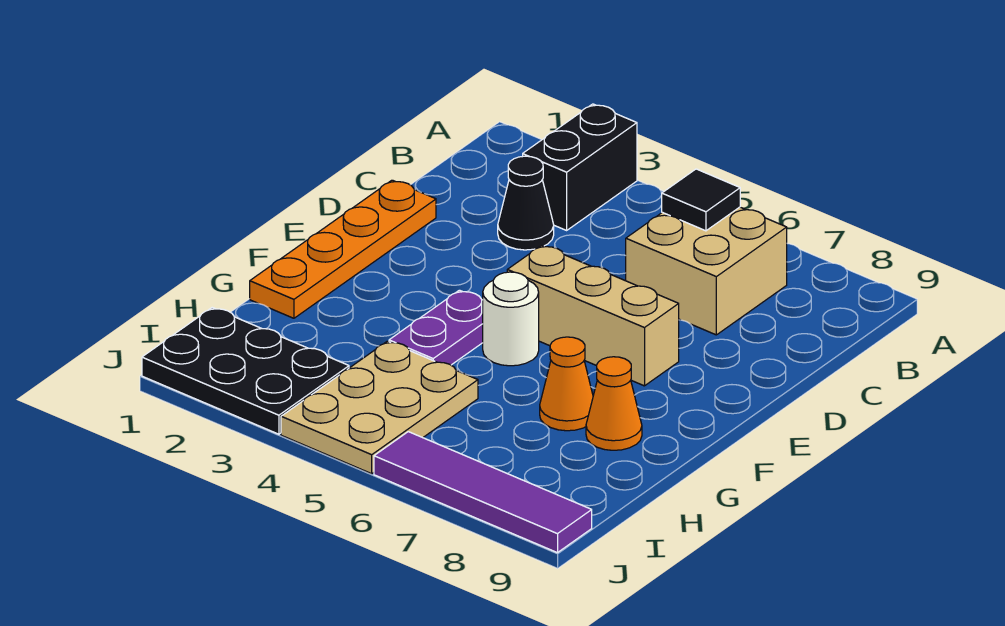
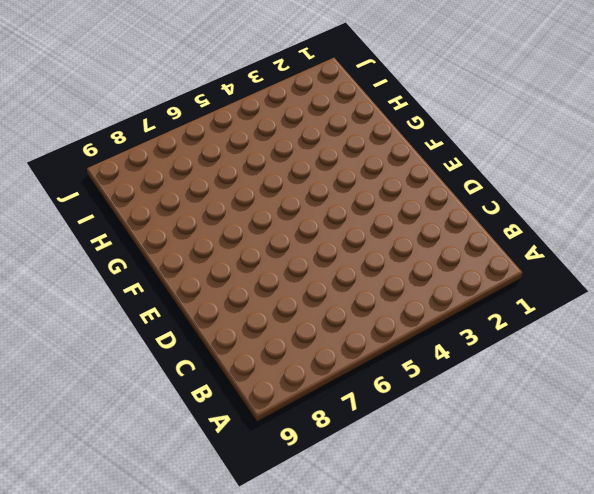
none -> black brick A3:B3 level 1
none -> tan brick B6:C7 level 1
none -> black cone C3 level 1

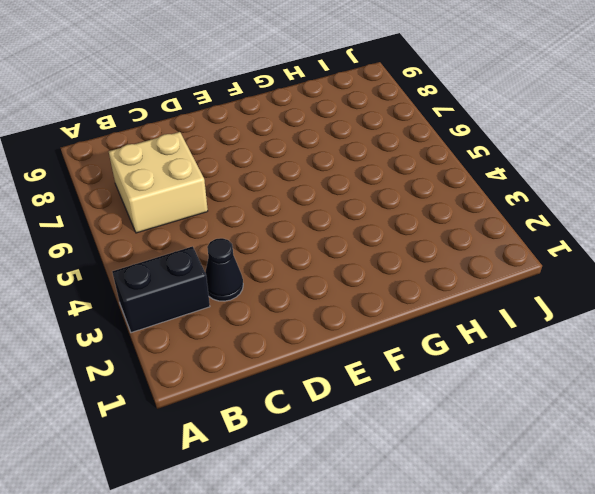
none -> orange plate D1:G1 level 1
none -> tan brick E5:E7 level 1
none -> purple plate F4:G4 level 1

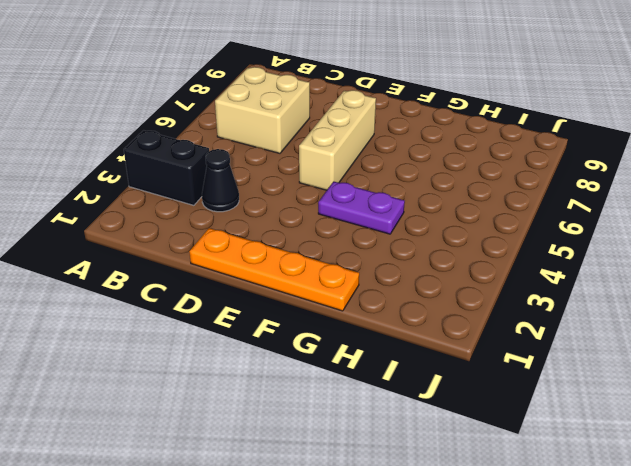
none -> white round brick F5 level 1
none -> orange cone G7 level 1
none -> orange cone G8 level 1

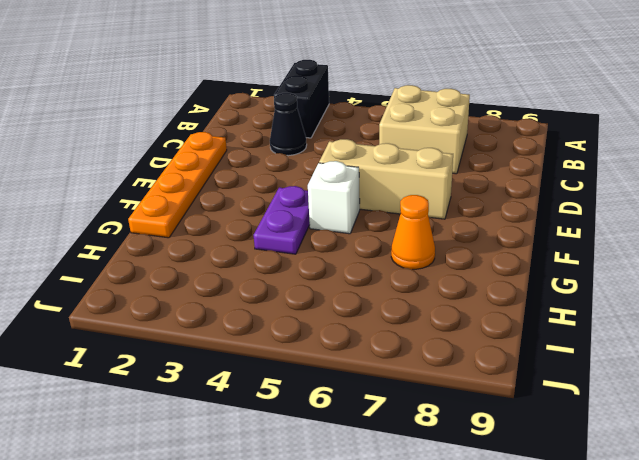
white brick F5 level 1 -> white round brick F5 level 1
none -> orange cone G8 level 1
none -> tan plate H4:J5 level 1
none -> black plate I1:J3 level 1

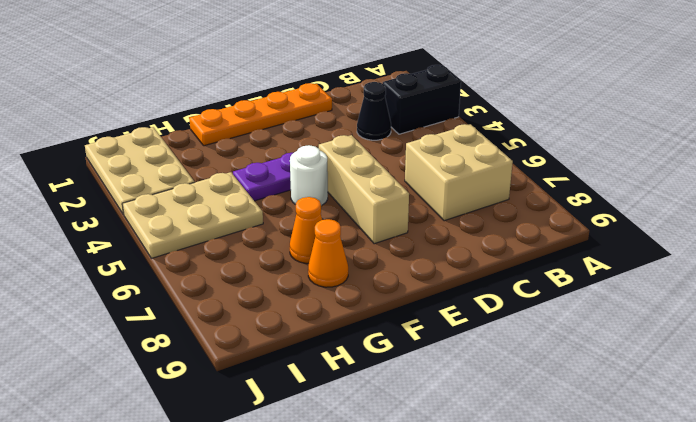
tan plate I1:J3 level 1 -> black plate I1:J3 level 1
none -> purple tile J6:J9 level 1
none -> black tile B6 level 2

